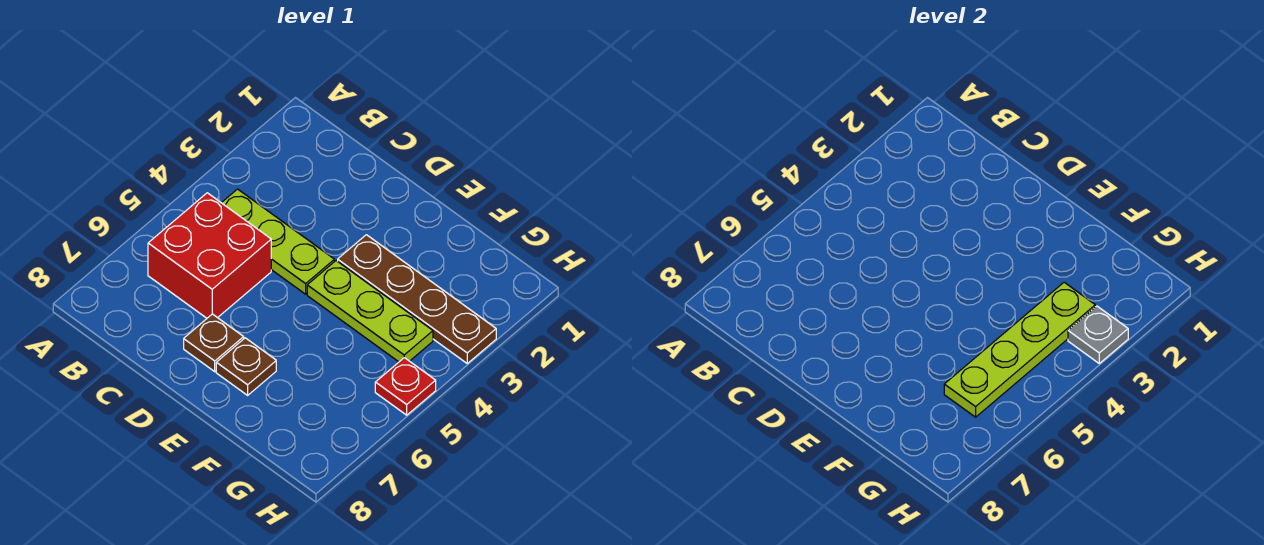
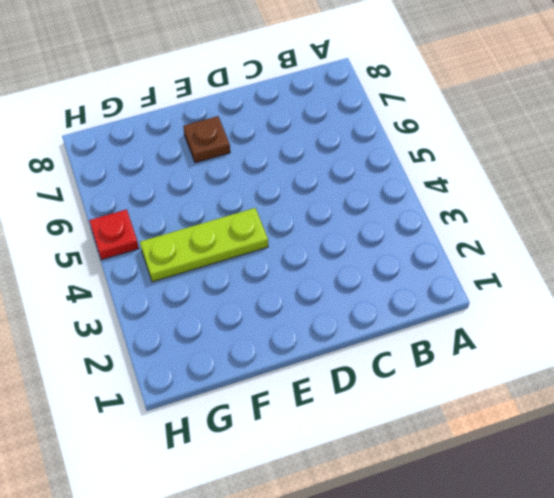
none -> lime plate B4:D4 level 1
none -> red brick B5:C6 level 1

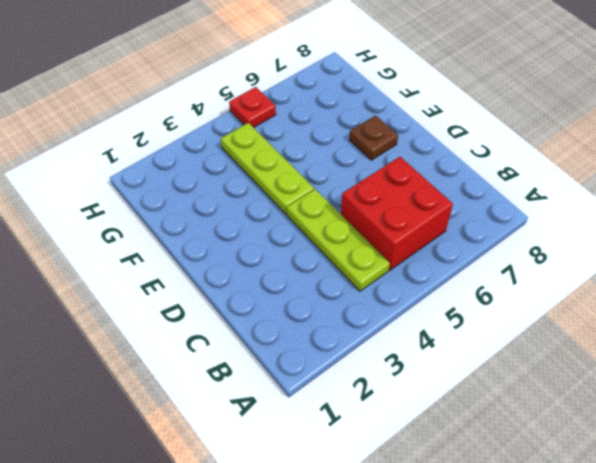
none -> brown plate D7 level 1
none -> brown plate E3:H3 level 1

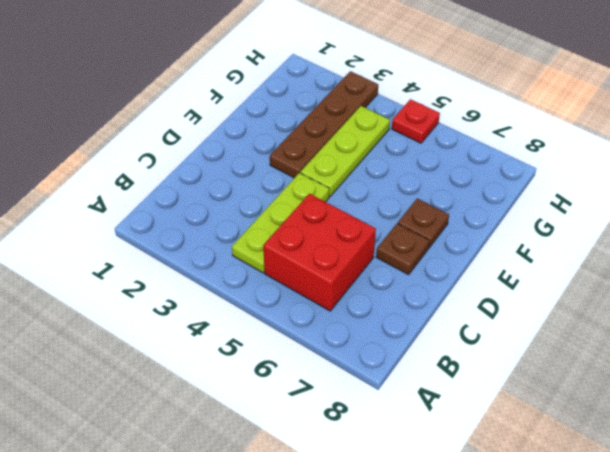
none -> lime plate G3:G6 level 2
none -> grey plate H3 level 2

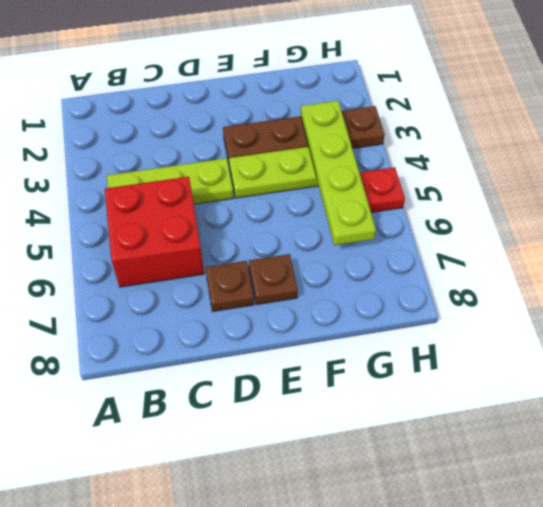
none -> grey plate H3 level 2

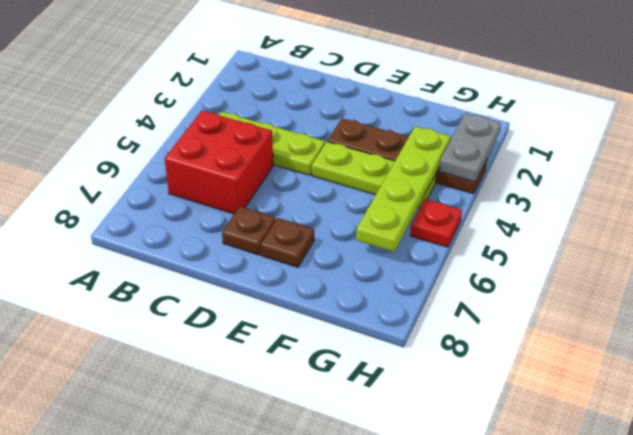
grey plate H2:H3 level 2 -> grey plate H3 level 2

